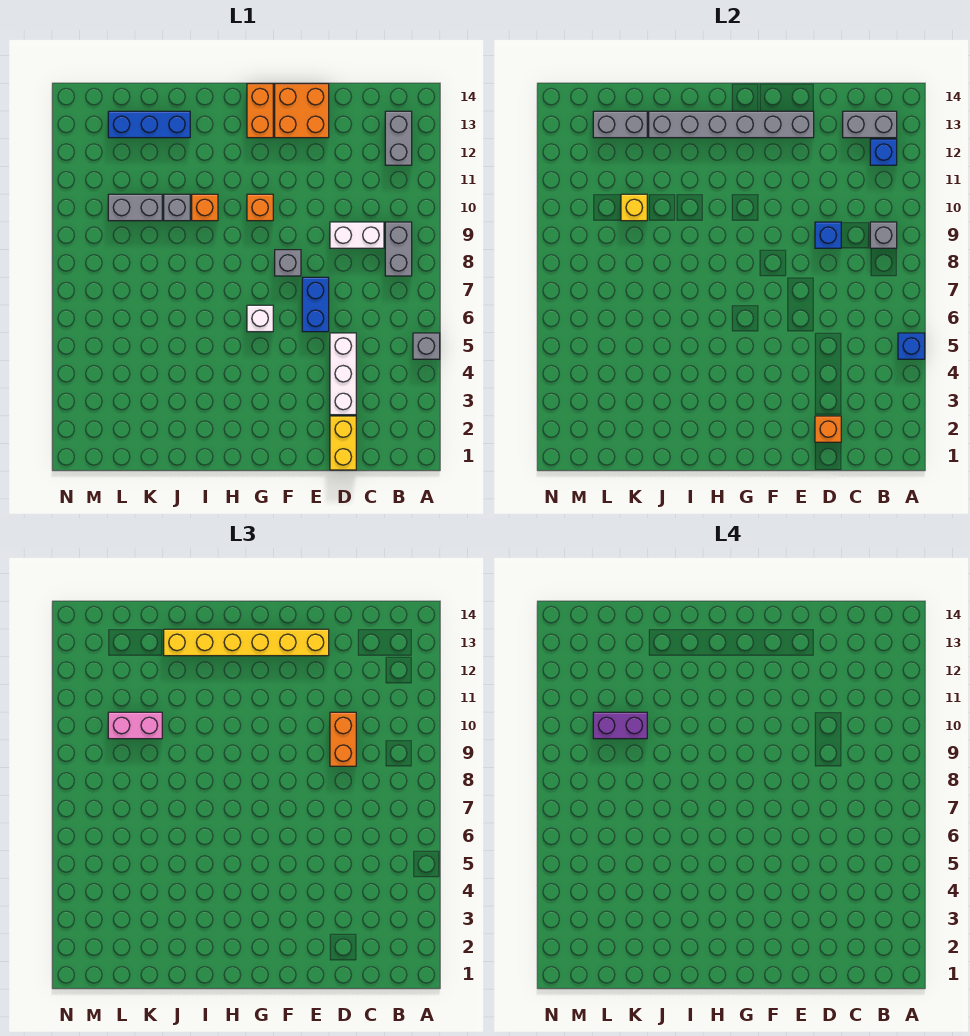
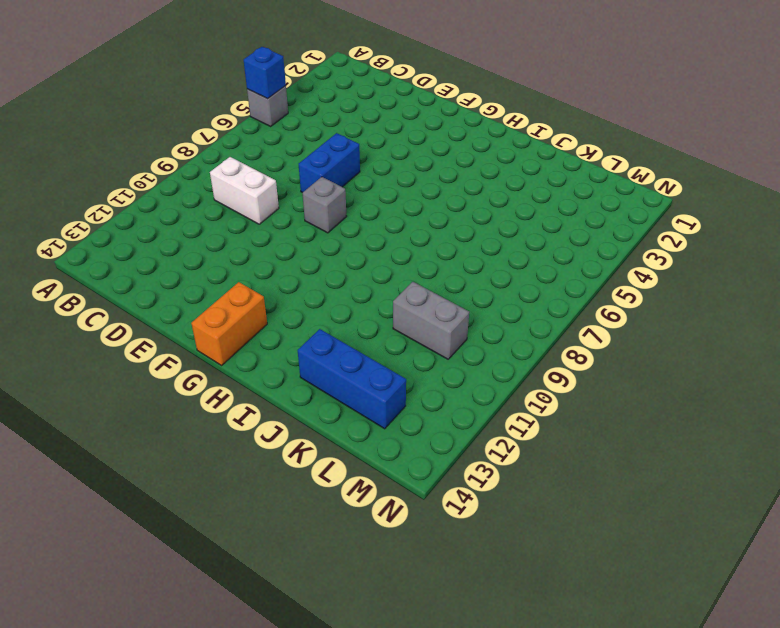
none -> grey brick B8:B9 level 1
none -> grey brick B12:B13 level 1
none -> yellow brick D1:D2 level 1

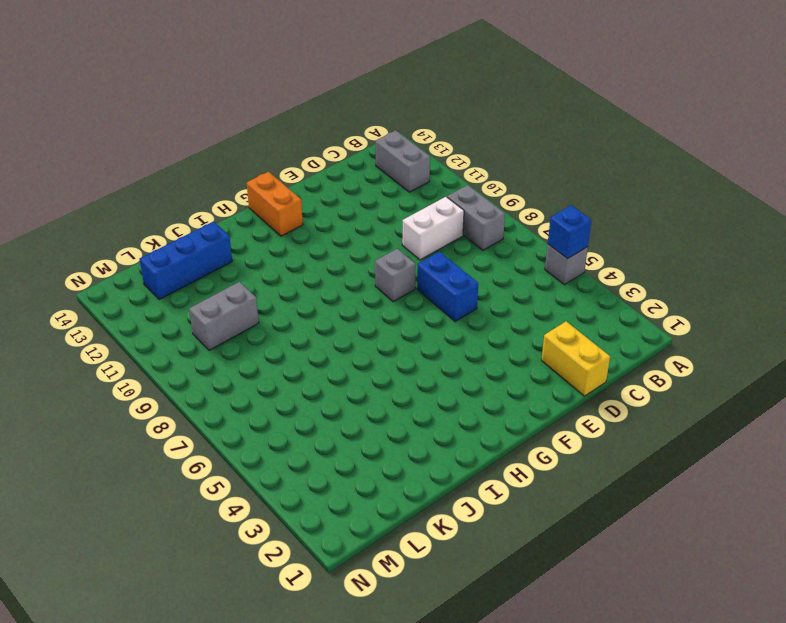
none -> white brick D3:D5 level 1
none -> orange brick E13:F14 level 1
none -> white brick G6 level 1

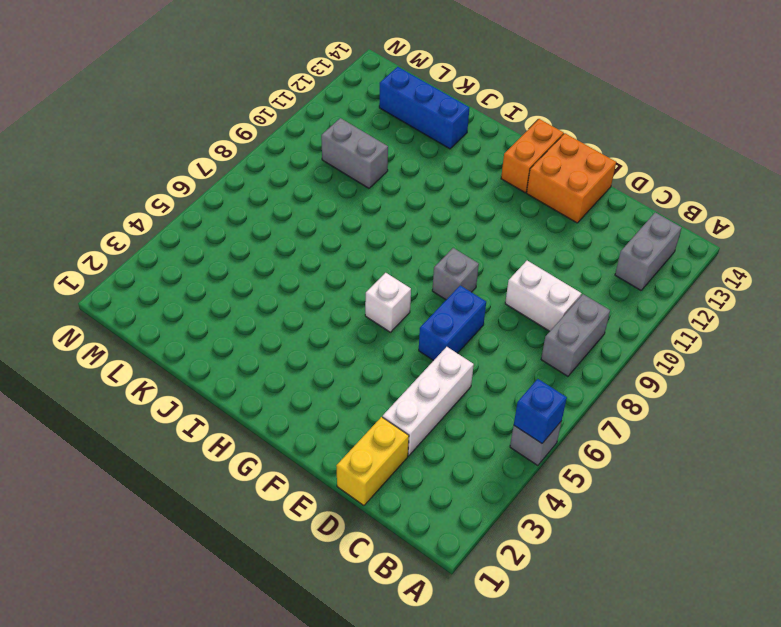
none -> orange brick G10 level 1
none -> orange brick I10 level 1
none -> grey brick J10 level 1

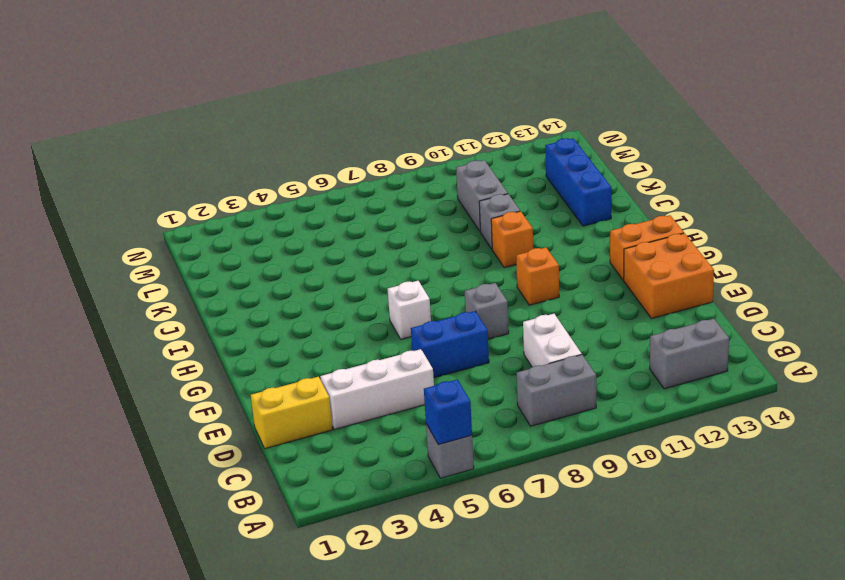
none -> grey brick B9 level 2
none -> blue brick B12 level 2
none -> grey brick B13:C13 level 2

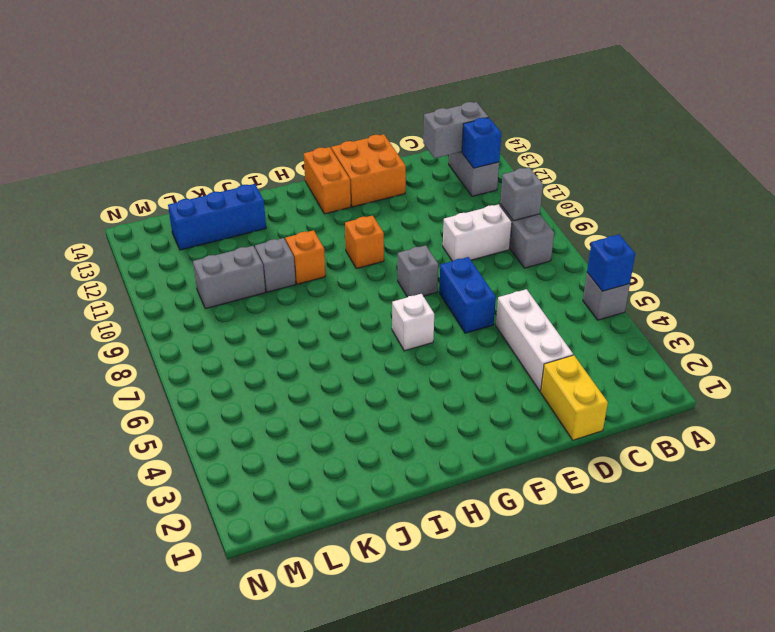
none -> orange brick D2 level 2
none -> blue brick D9 level 2
none -> grey brick E13:J13 level 2

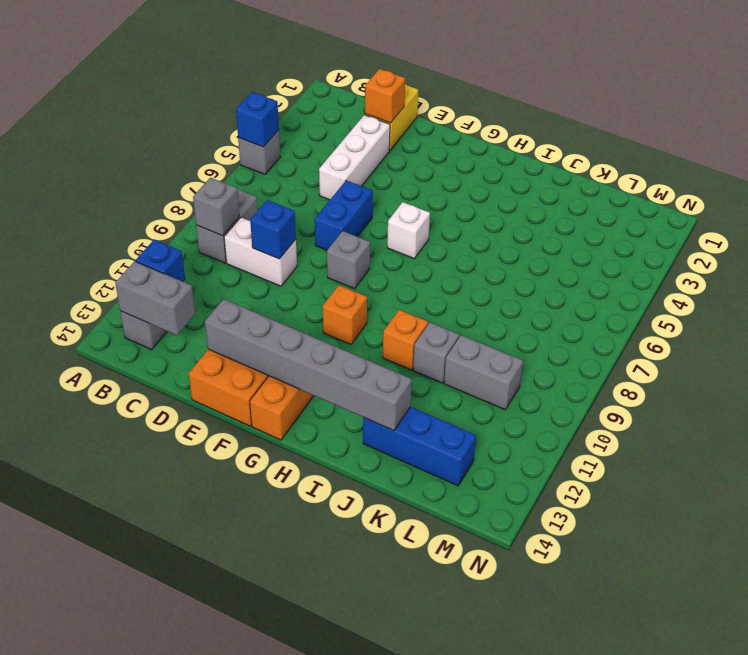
none -> yellow brick K10 level 2
none -> grey brick K13:L13 level 2
none -> orange brick D9:D10 level 3

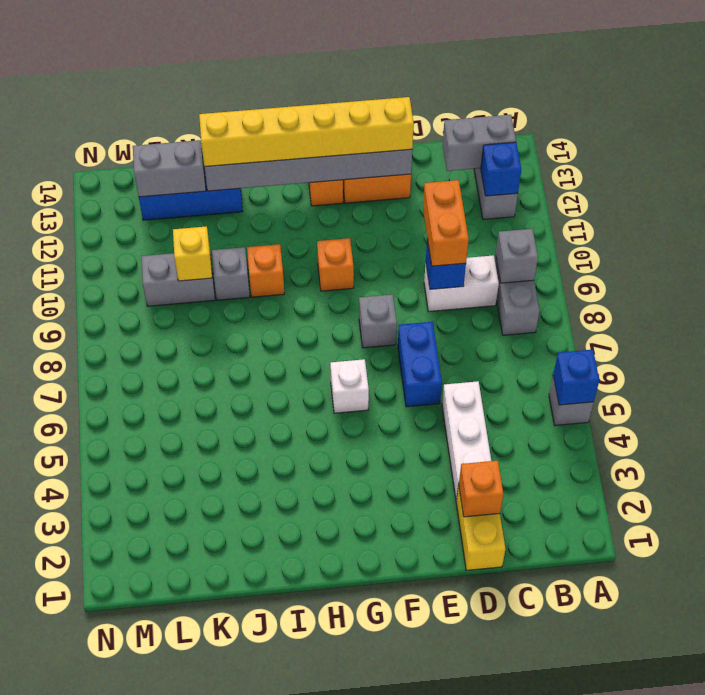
none -> pink brick K10:L10 level 3
none -> purple brick K10:L10 level 4

